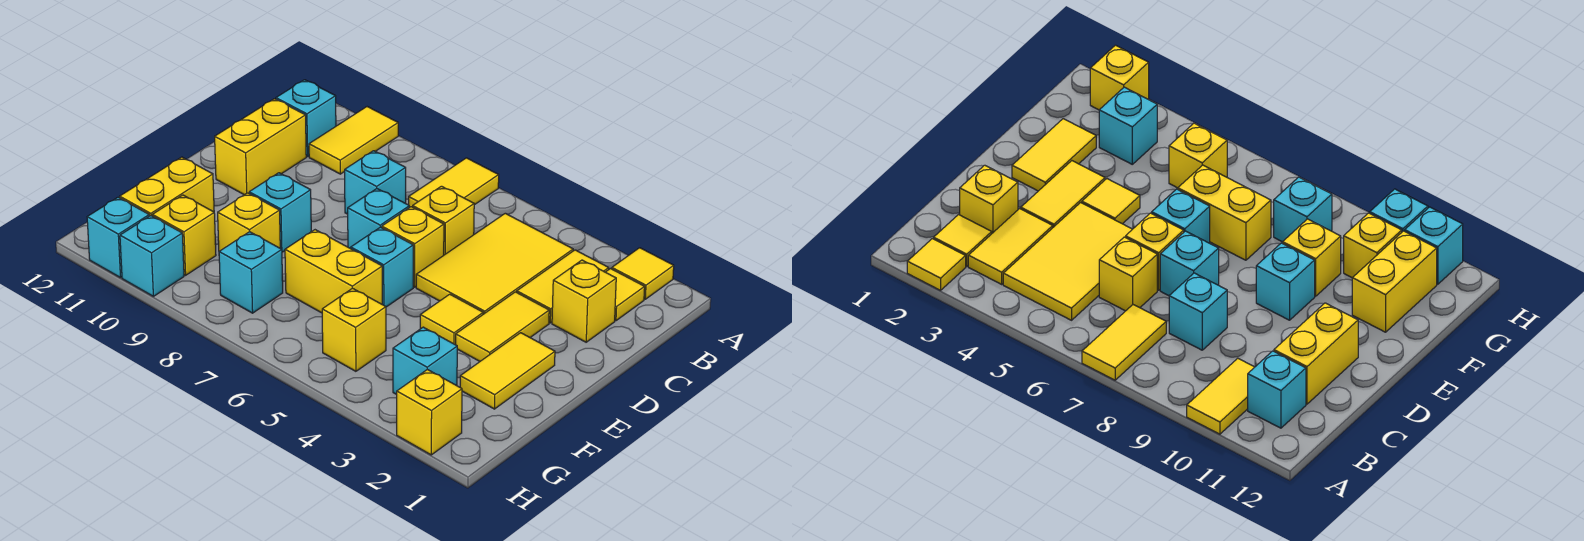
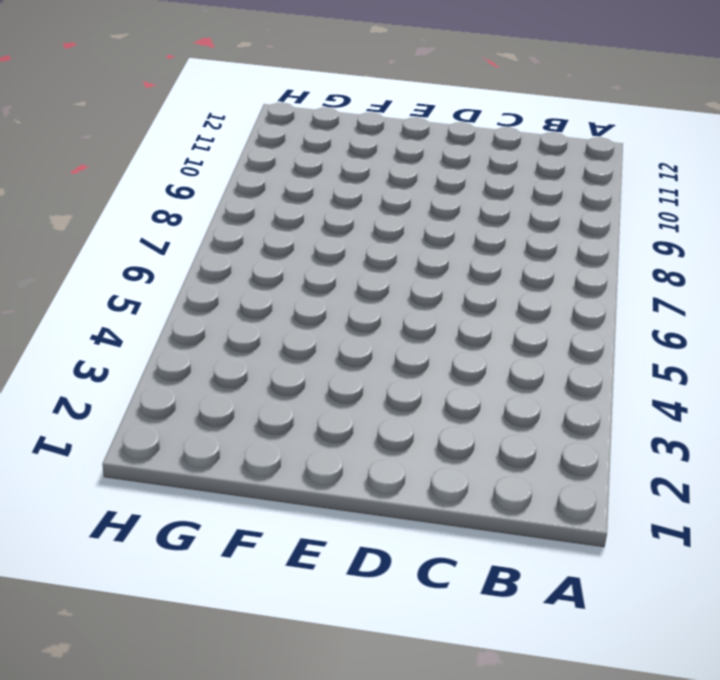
none -> yellow tile A2 level 1
none -> yellow tile A7:B7 level 1
none -> yellow tile A10:B10 level 1

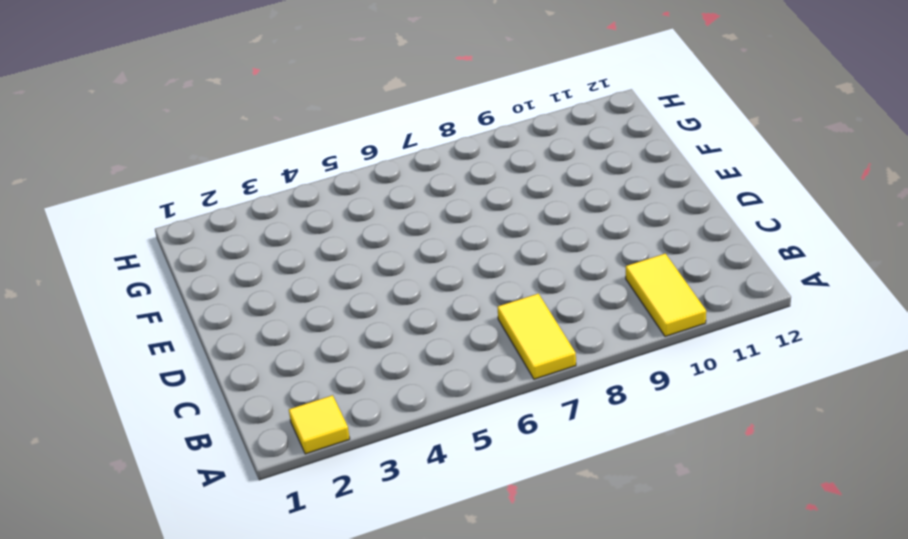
none -> yellow tile B2 level 1
none -> yellow tile B3:C3 level 1
none -> yellow tile B4:D5 level 1

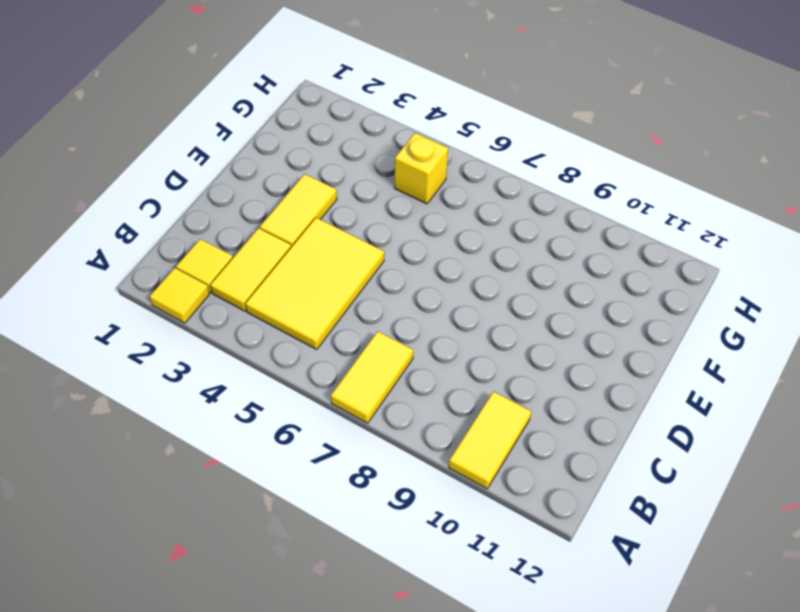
none -> cyan brick B11 level 1
none -> yellow brick C2 level 1
none -> yellow brick C6 level 1

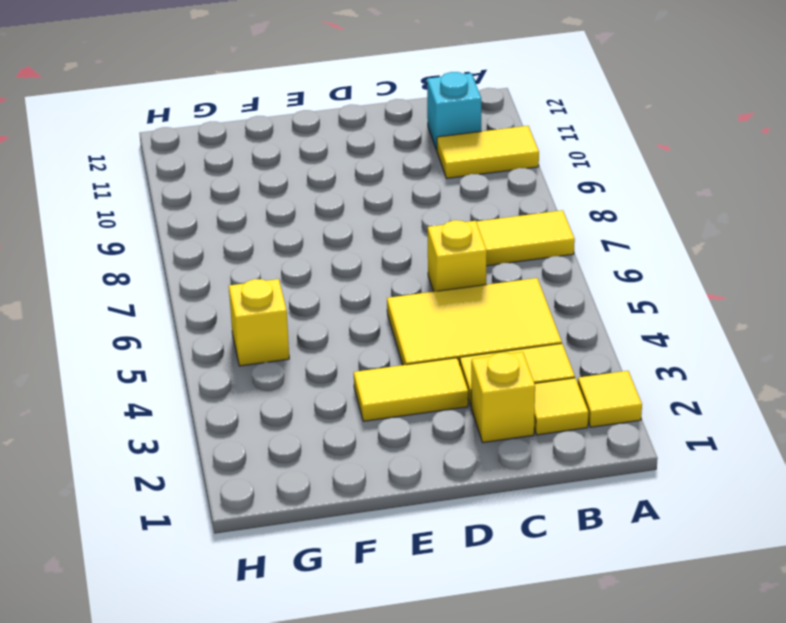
none -> cyan brick C8 level 1
none -> yellow brick C11:D11 level 1
none -> yellow brick D6 level 1

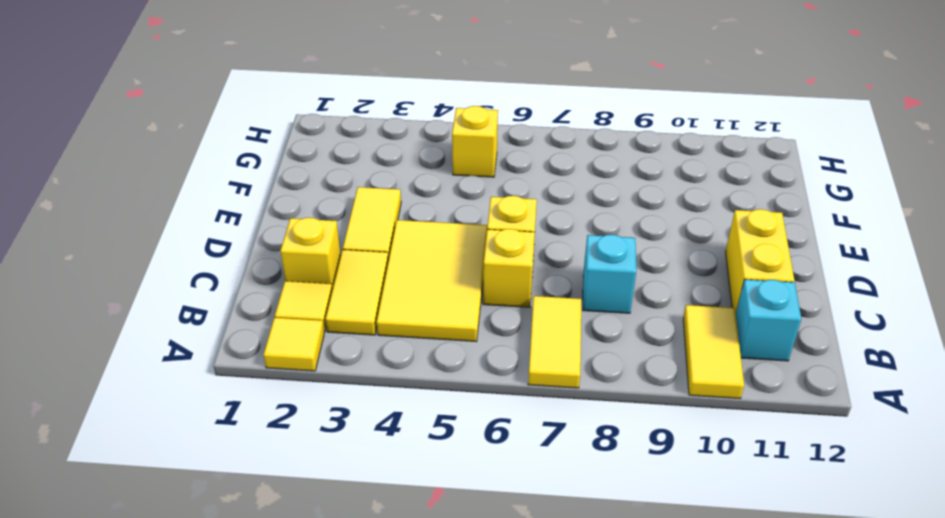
none -> cyan brick D7 level 1
none -> yellow tile E2:F2 level 1
none -> yellow tile E4 level 1

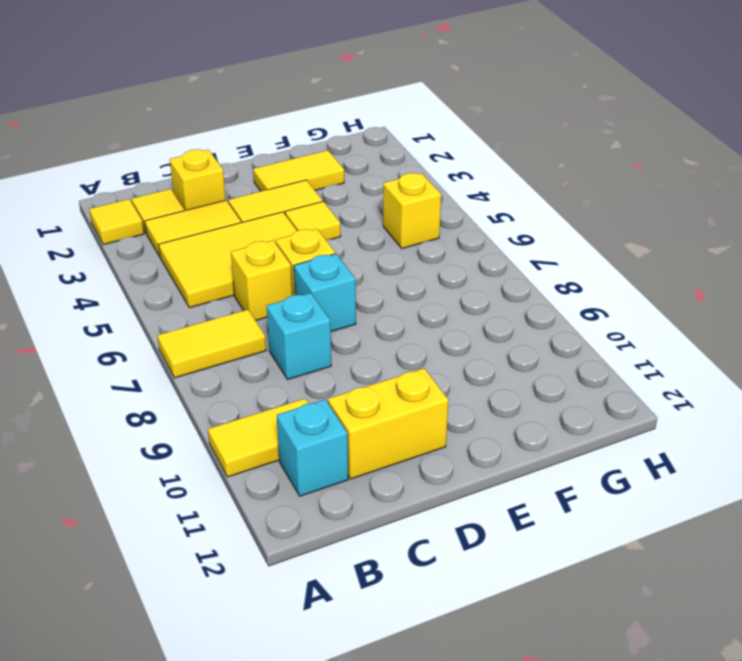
none -> cyan brick E6 level 1
none -> cyan brick E9 level 1
none -> yellow brick F6:F7 level 1

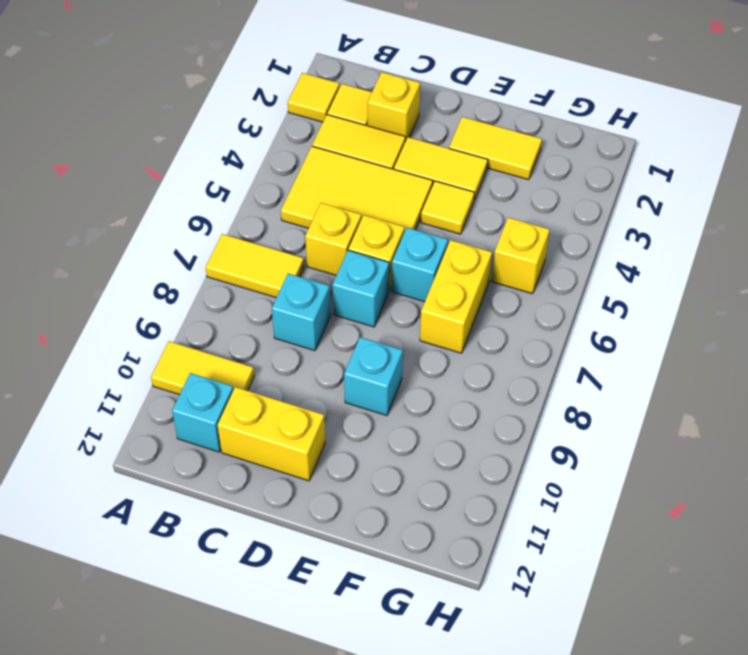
none -> yellow brick F9 level 1
none -> yellow brick F11:G11 level 1
none -> cyan brick G3 level 1

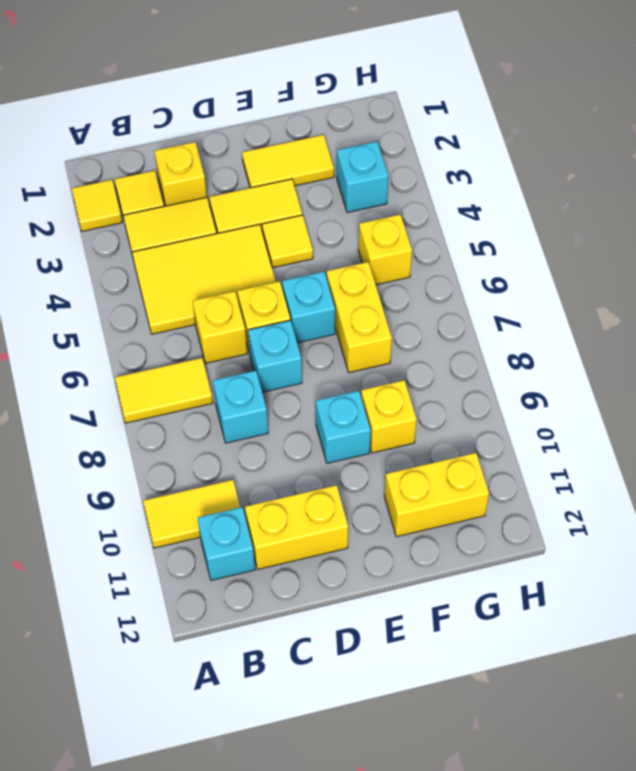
none -> cyan brick G8 level 1
none -> yellow brick G10 level 1
none -> yellow brick H2 level 1

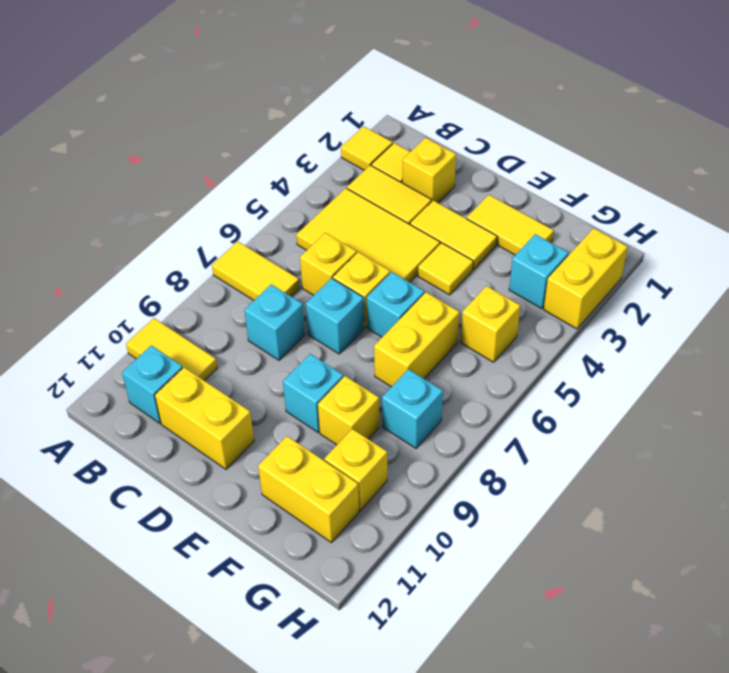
yellow brick H2:H3 level 1 -> yellow brick H2 level 1
none -> cyan brick H10 level 1
none -> cyan brick H11 level 1

